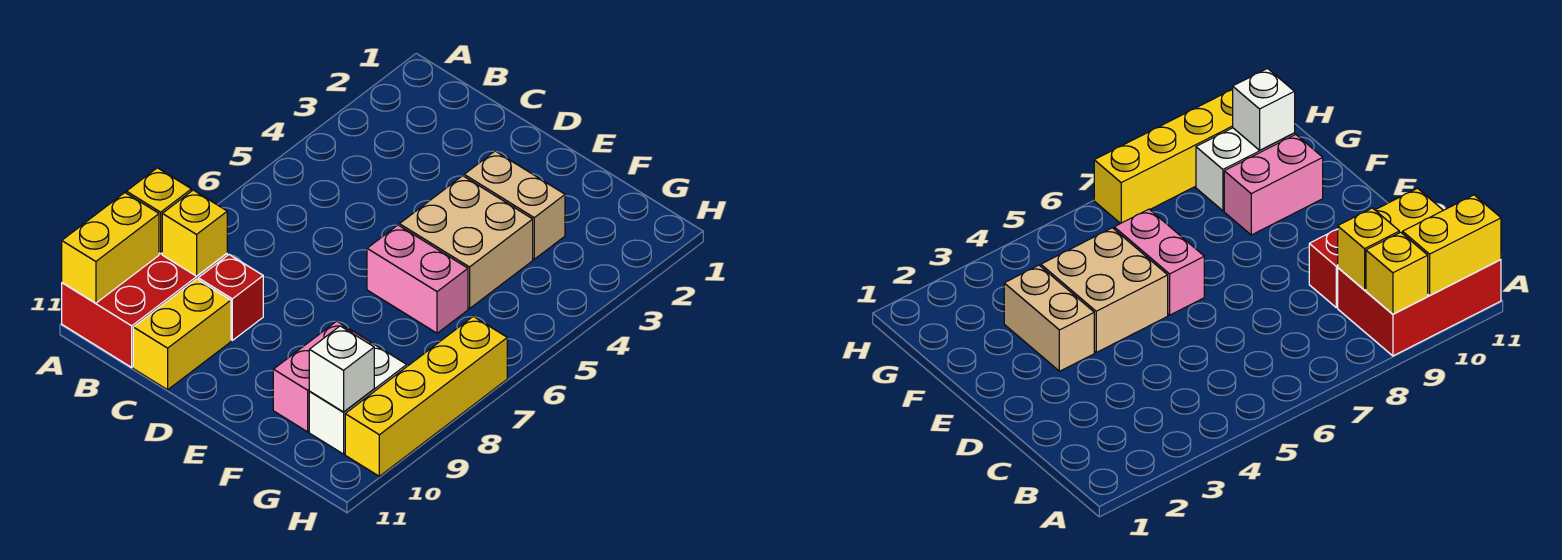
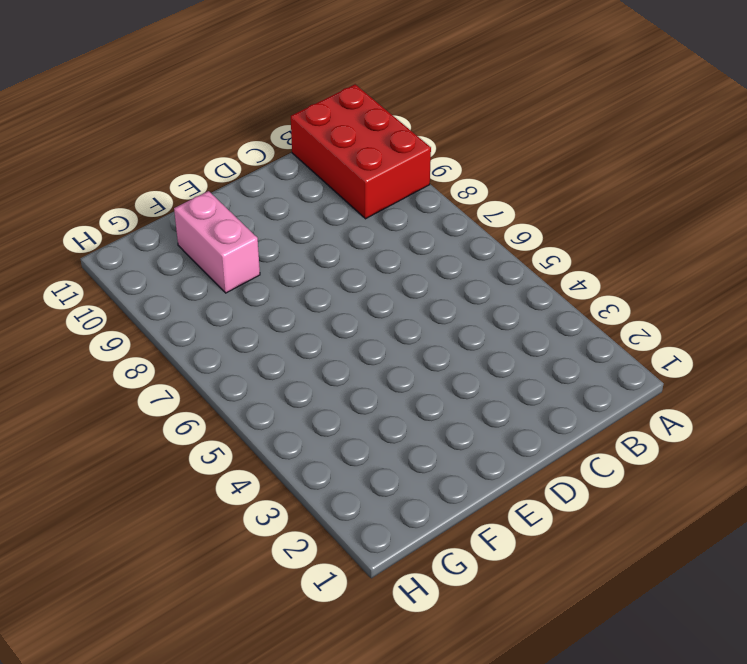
none -> red brick C9 level 1
none -> yellow brick C10:C11 level 1
none -> tan brick E3:F3 level 1

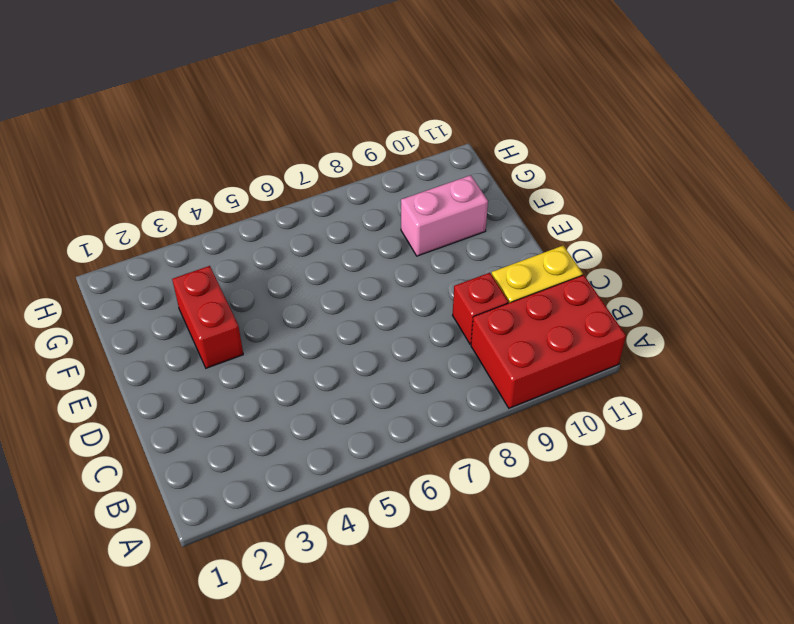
red brick E3:F3 level 1 -> tan brick E3:F3 level 1
none -> tan brick E4:F5 level 1
none -> pink brick E6:F6 level 1
none -> white brick G9:G10 level 1

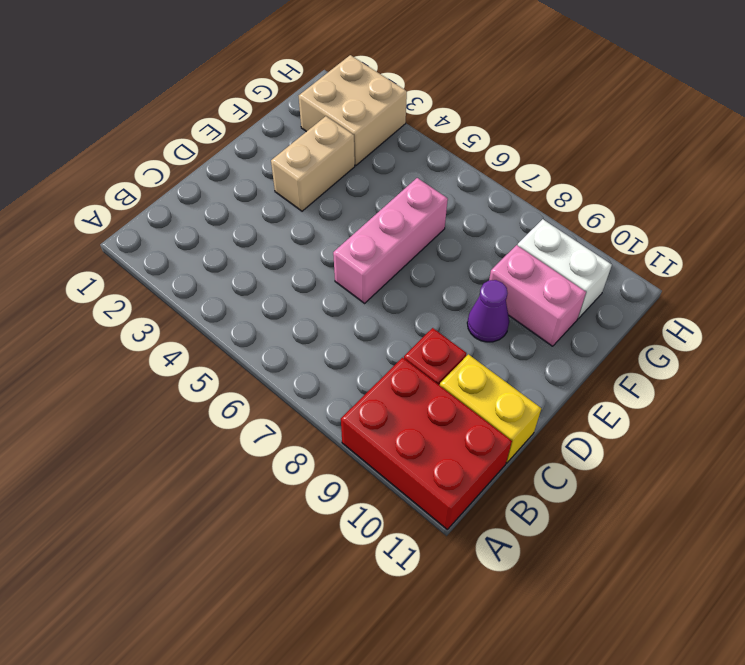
pink brick D6:F6 level 1 -> pink brick E6:F6 level 1
purple cone E9 level 1 -> none
tan brick G2:H3 level 1 -> tan brick E4:F5 level 1
none -> yellow brick H7:H10 level 1
none -> yellow brick A9 level 2
none -> yellow brick A10:A11 level 2

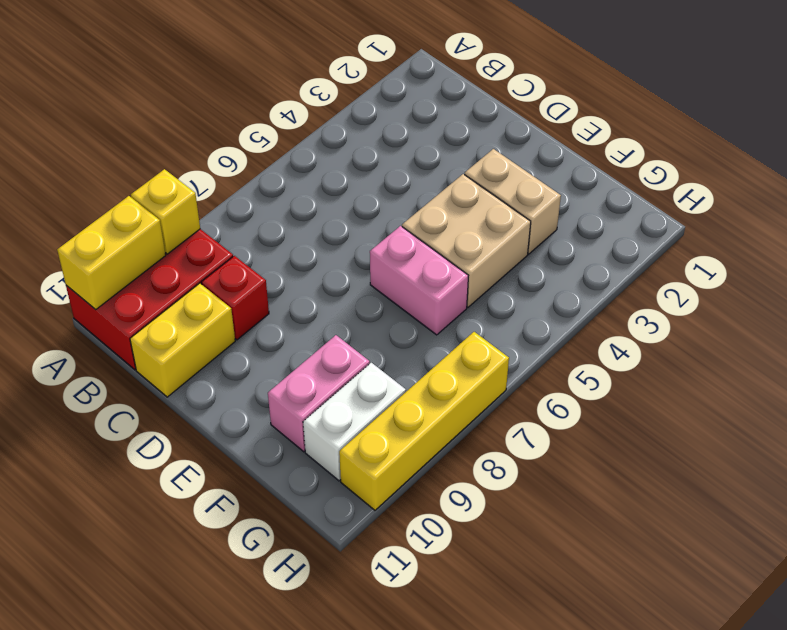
none -> yellow brick B9 level 2
none -> white brick G10 level 2

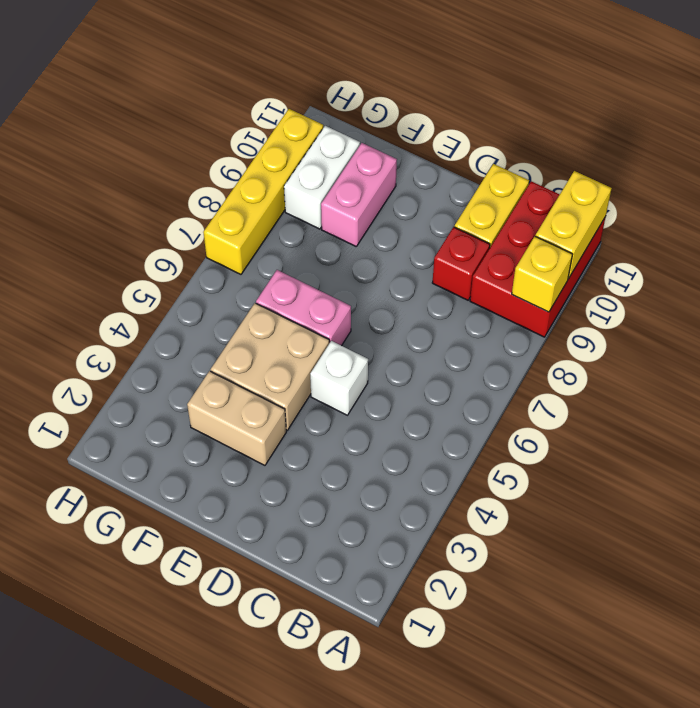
white brick D5 level 1 -> white brick G10 level 2
none -> yellow brick B9 level 2

